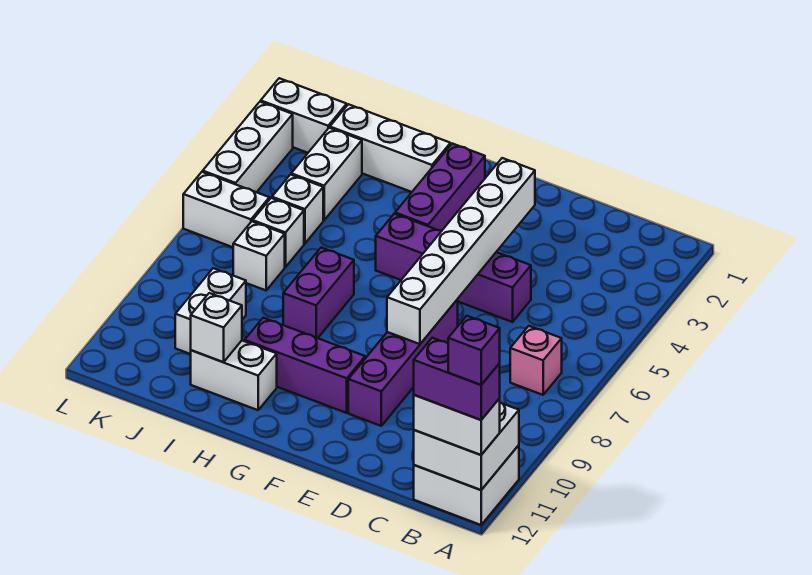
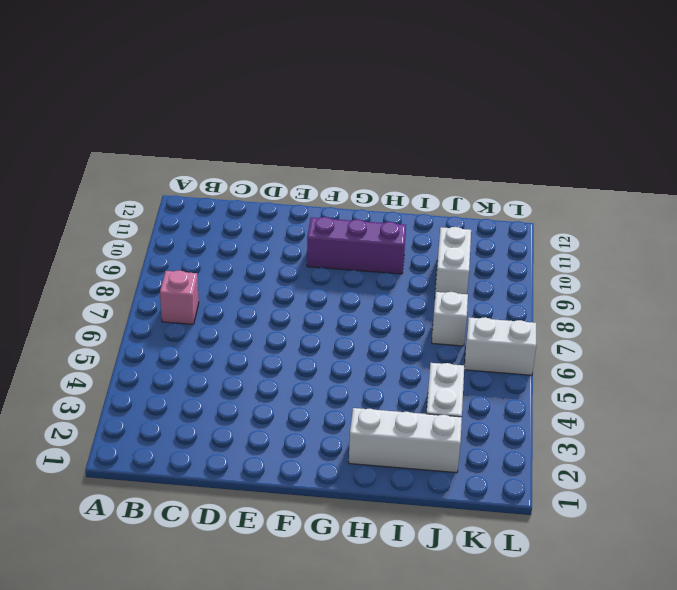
none -> white brick A11:B12 level 1
none -> purple brick D5:G5 level 1
none -> purple brick E7:E10 level 1

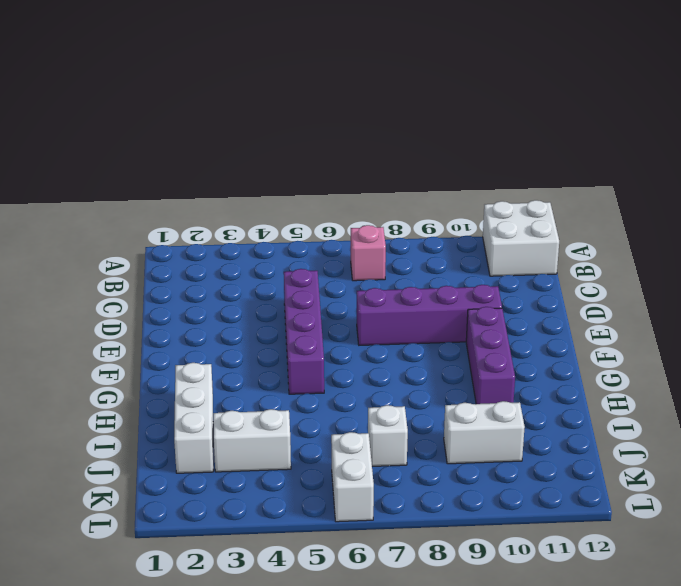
none -> purple brick G2:G4 level 1
none -> purple brick H7:H8 level 1
none -> white brick H11:I11 level 1

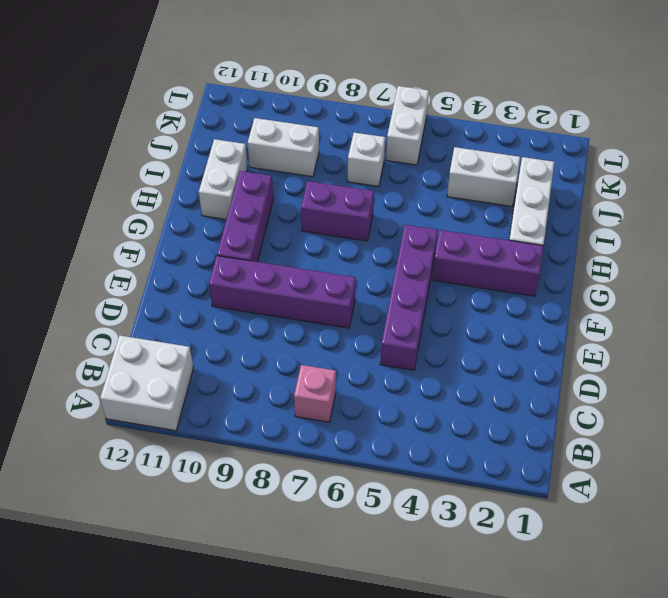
none -> white brick J5 level 1
none -> white brick J6 level 1
none -> white brick K2:L2 level 1

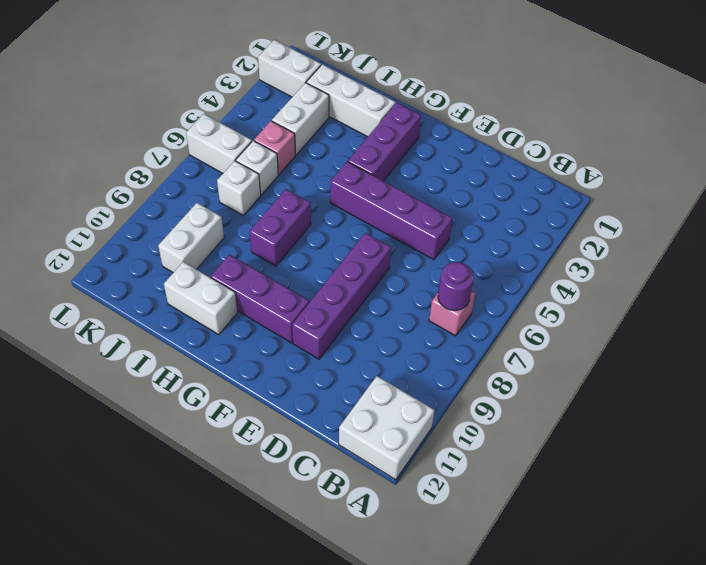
purple round brick B7 level 2 -> none
pink brick J5 level 1 -> white brick J5 level 1
none -> white brick L3:L5 level 1
none -> white brick A11:B12 level 2
none -> white brick E3:E8 level 2

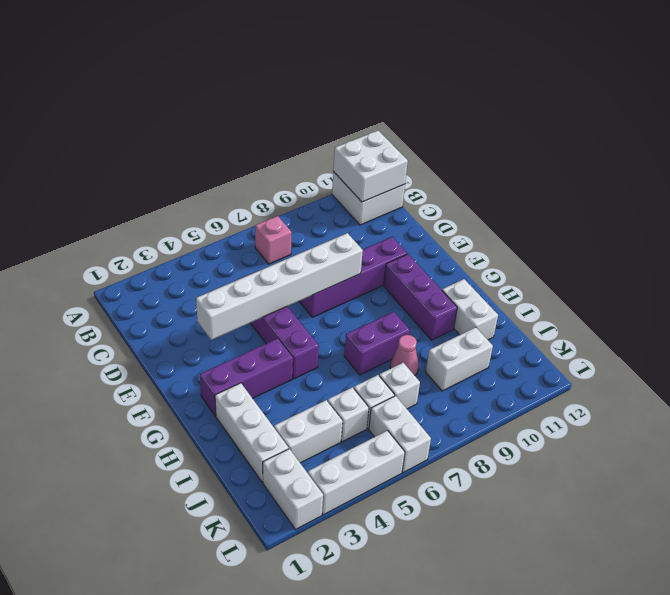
pink cone I8 level 1 -> none
none -> white brick I11 level 2
none -> white brick A12:B12 level 3
none -> purple brick A12:B12 level 4

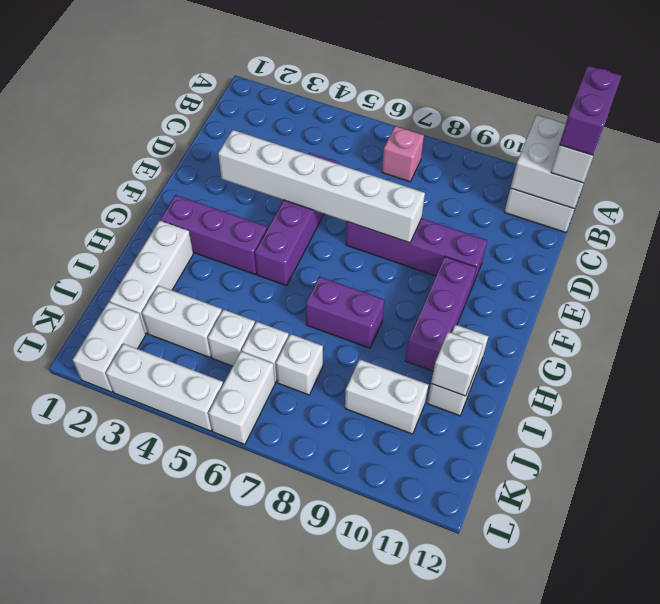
none -> purple brick A12 level 5

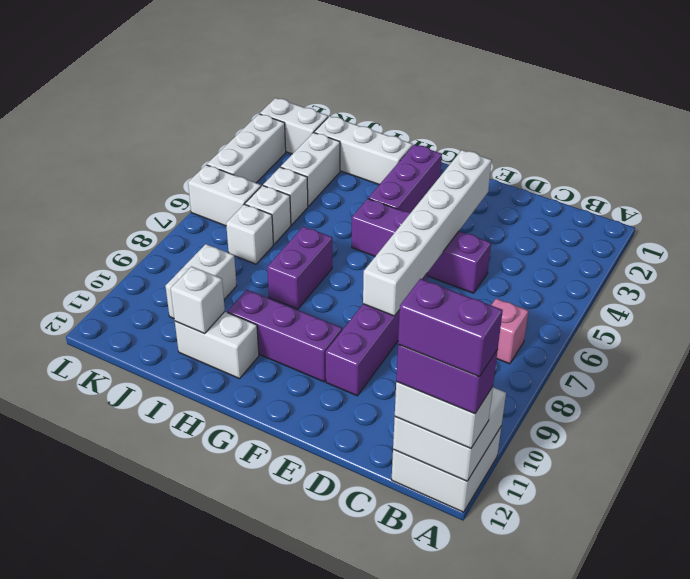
purple brick A12:B12 level 5 -> purple brick A12 level 5

